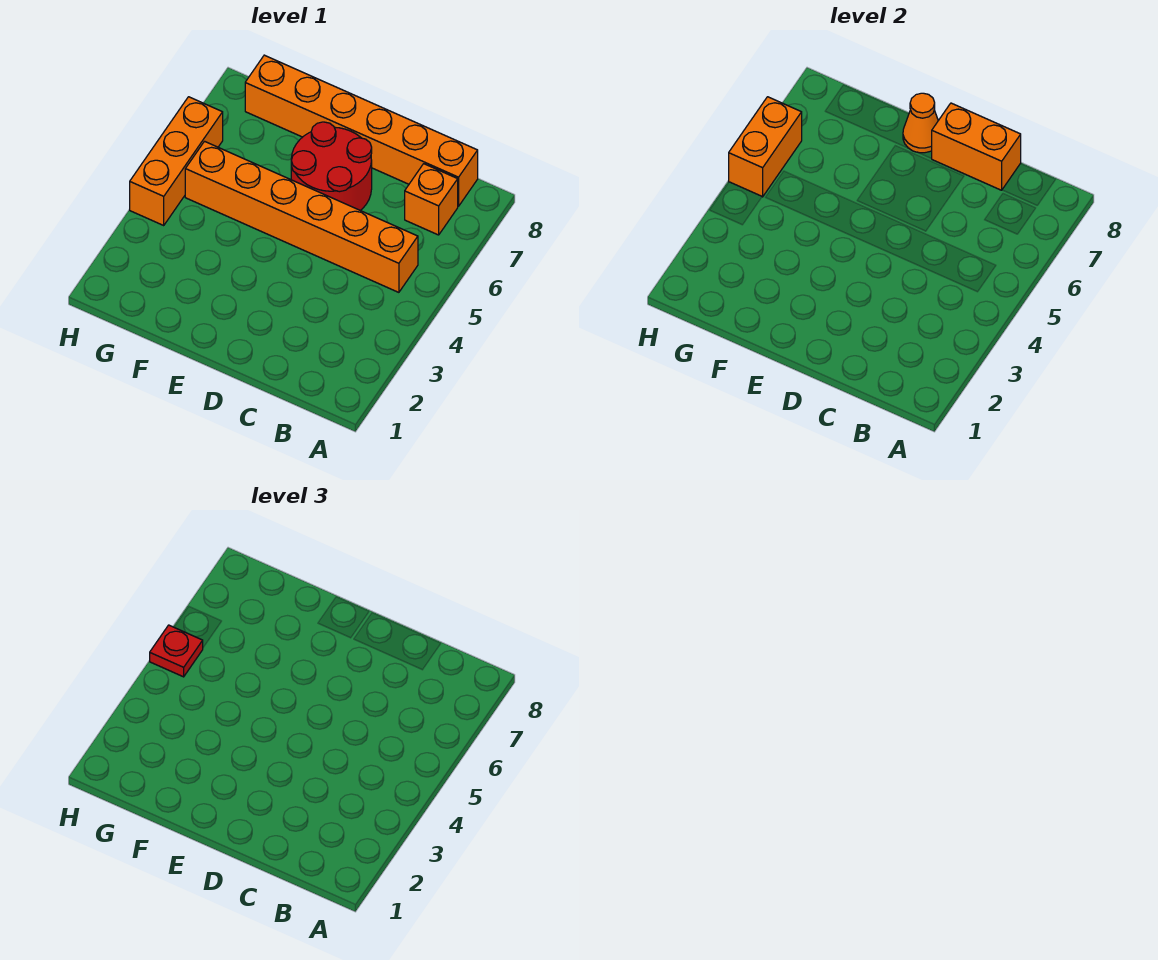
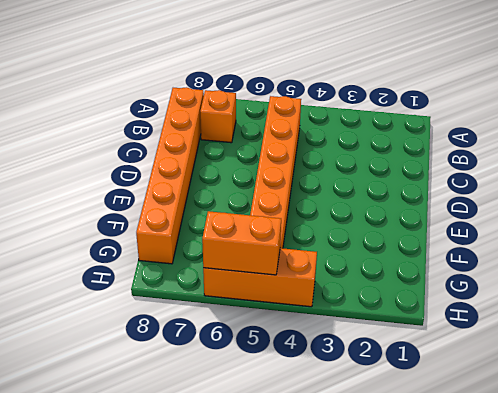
none -> red round brick D6:E7 level 1
none -> orange brick C8:D8 level 2

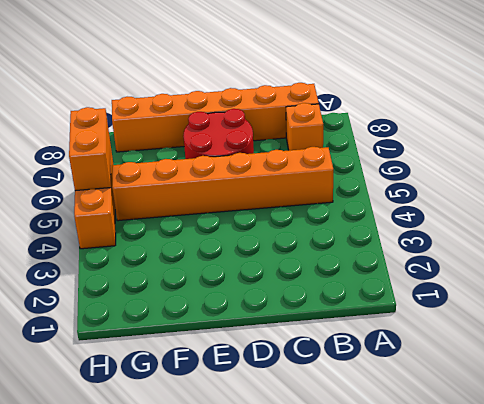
none -> orange brick C8:D8 level 2
none -> orange cone E8 level 2

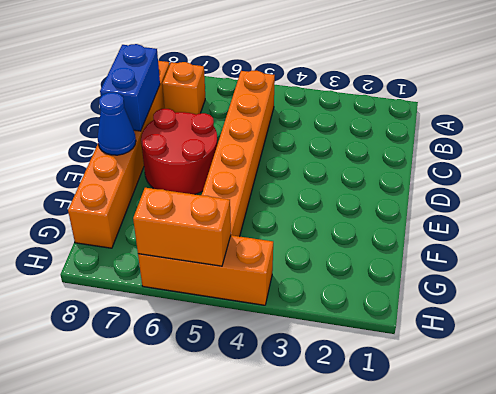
blue brick C8:D8 level 2 -> orange brick C8:D8 level 2
blue cone E8 level 2 -> orange cone E8 level 2
none -> red plate H5 level 3

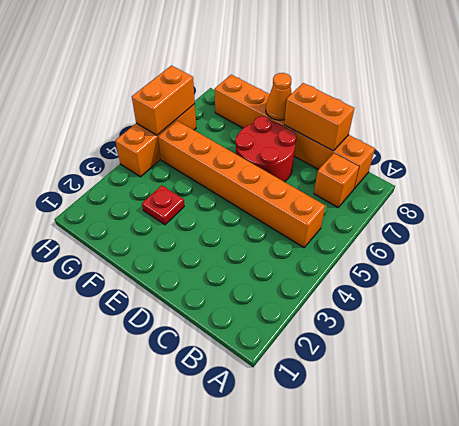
red plate F3 level 1 -> red plate H5 level 3

